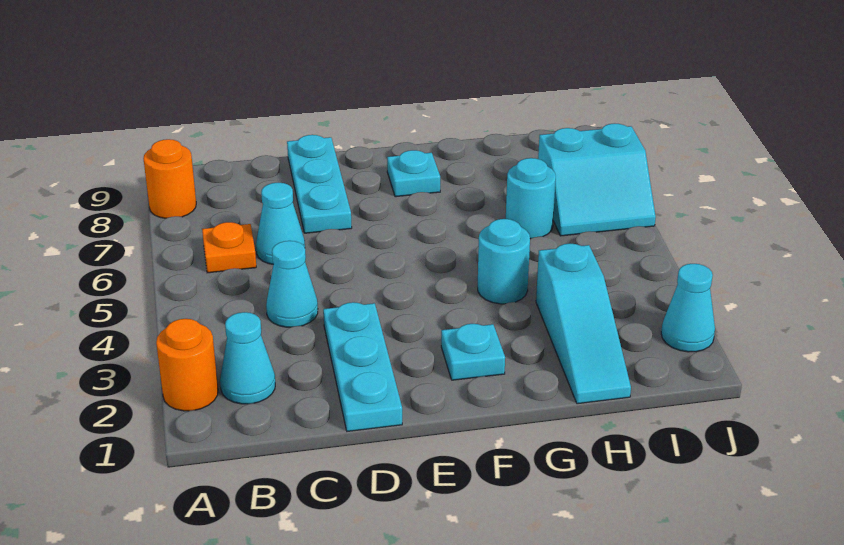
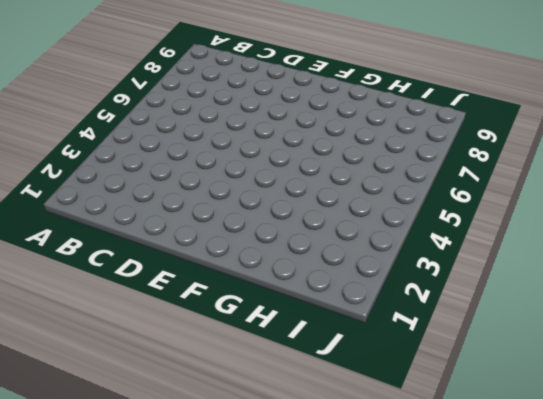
none -> orange round brick A2 level 1
none -> orange round brick A8 level 1
none -> cyan cone B2 level 1

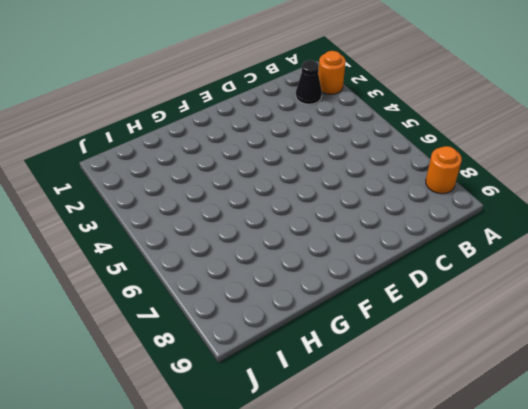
black cone B2 level 1 -> cyan cone B2 level 1
none -> orange plate B6 level 1
none -> cyan cone C4 level 1
none -> cyan cone C6 level 1

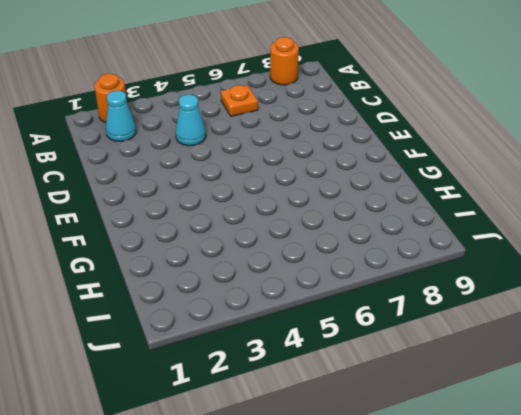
none -> cyan cone C6 level 1
none -> cyan plate D1:D3 level 1
none -> cyan plate D7:D9 level 1

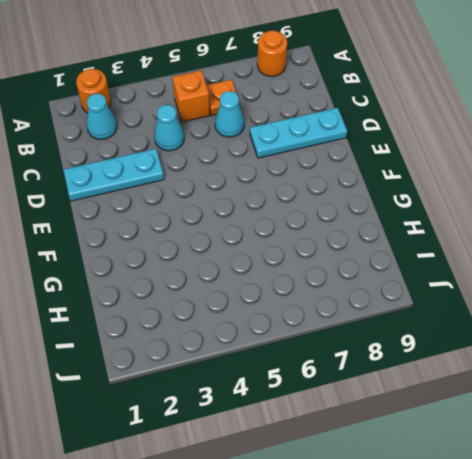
orange brick B5 level 1 -> none
none -> cyan plate F2 level 1
none -> cyan plate F8 level 1
none -> cyan round brick G4 level 1

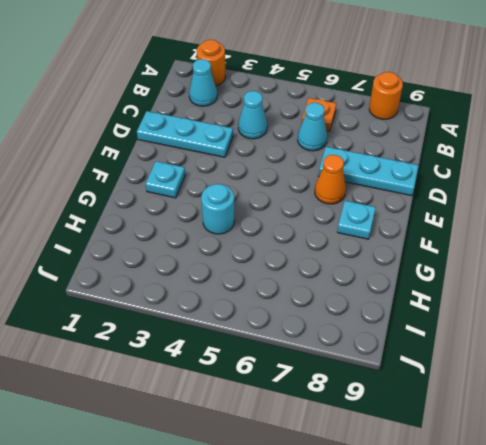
orange cone E7 level 1 -> none
none -> cyan slope H1:H3 level 1 top 3
none -> cyan round brick H6 level 1
none -> cyan slope I6:J7 level 1 top 7

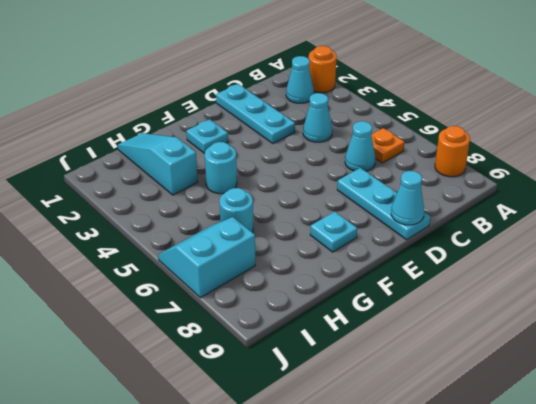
cyan cone D9 level 2 -> cyan cone J2 level 1

